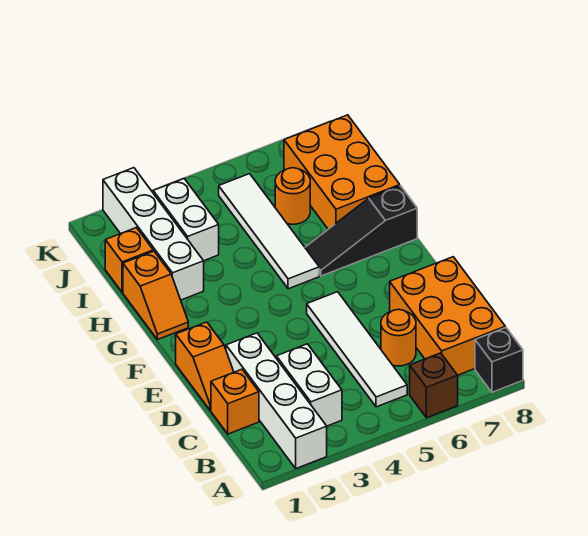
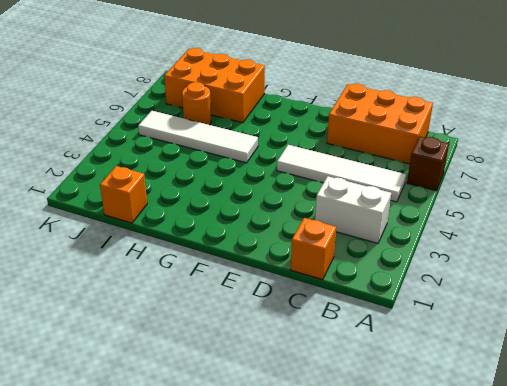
none -> white brick A2:D2 level 1
none -> black brick A8 level 1
none -> orange round brick C6 level 1

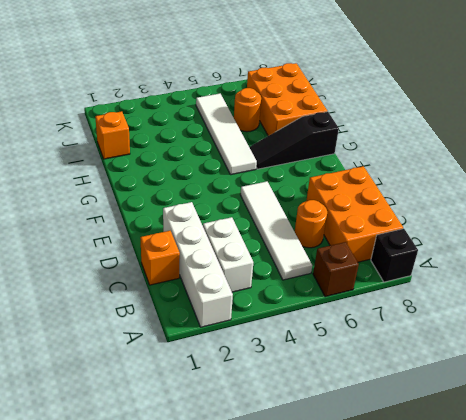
none -> orange slope D1:E1 level 1 top E
none -> orange slope G1:H1 level 1 top H
none -> white brick H2:K2 level 1

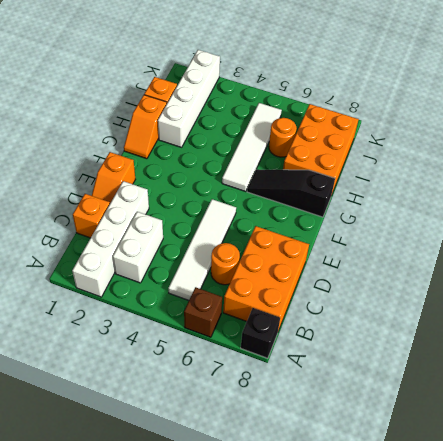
none -> white brick I3:J3 level 1

